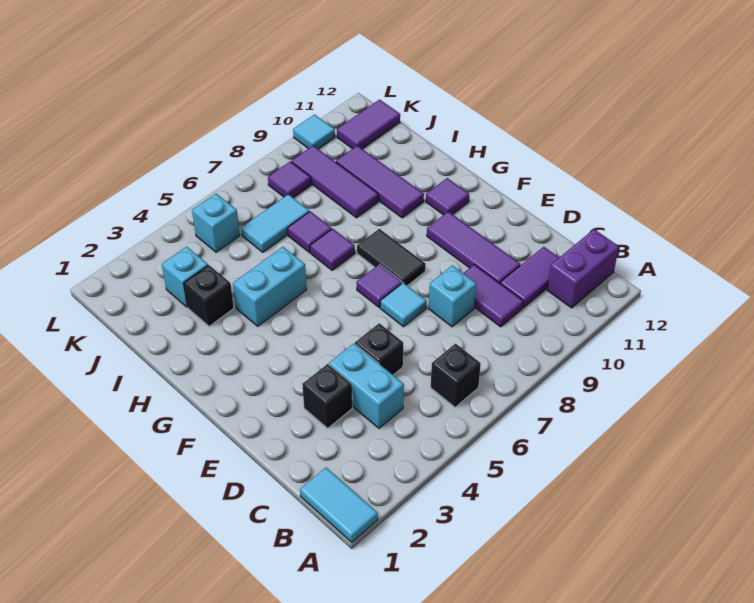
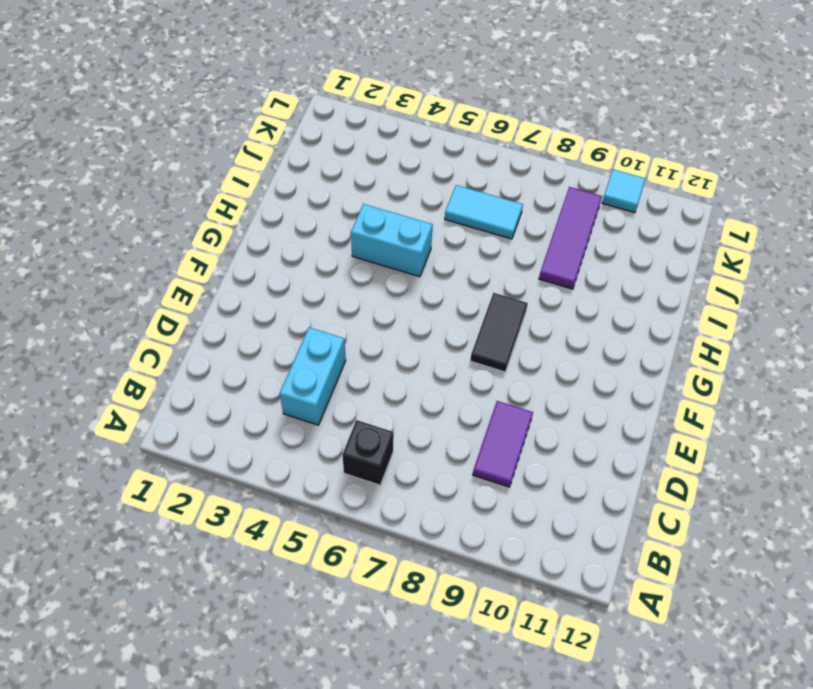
none -> cyan tile A1:B1 level 1
none -> purple brick B11:B12 level 1
none -> purple tile C10:C11 level 1

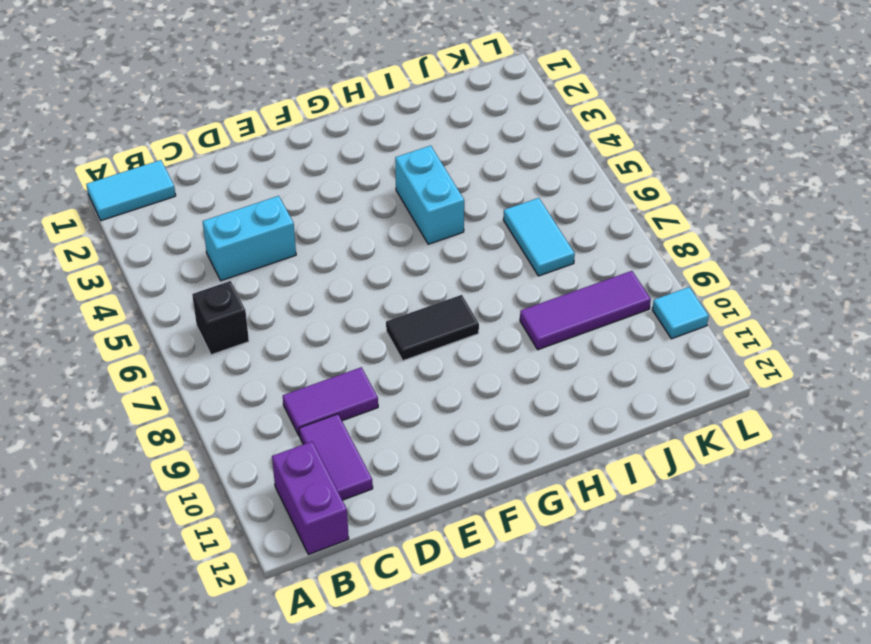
none -> black brick D3 level 1
none -> black brick D5 level 1
none -> cyan brick D8 level 1

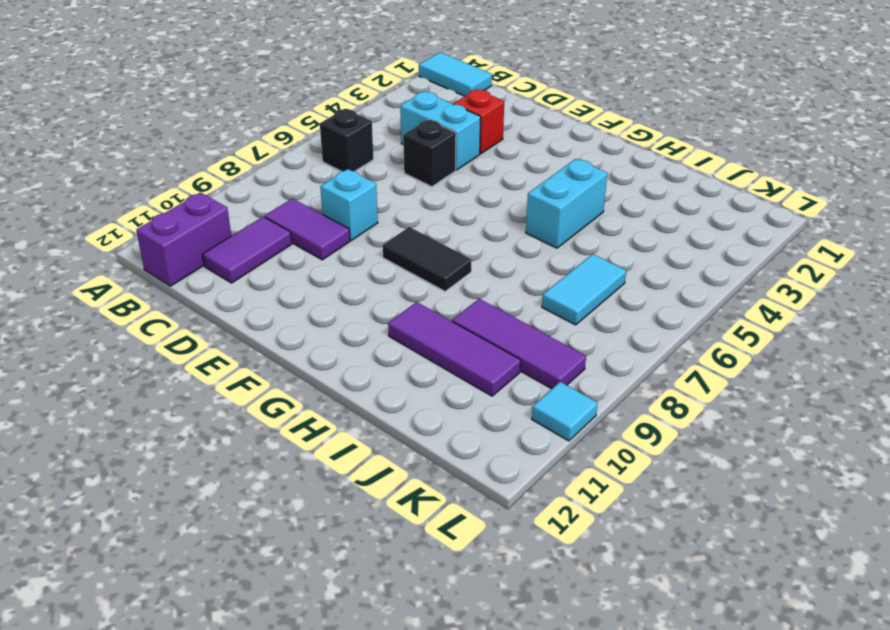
red brick D3 level 1 -> black brick D3 level 1
none -> purple tile D10:F10 level 1
none -> cyan tile E7 level 1
none -> purple tile F7 level 1

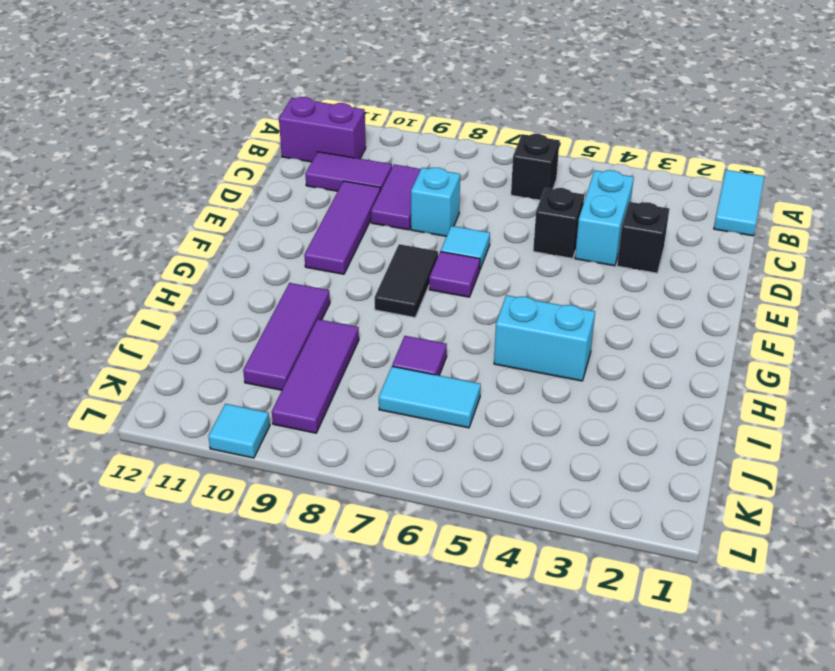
none -> purple tile G11 level 1
none -> purple tile H7 level 1
none -> black brick I3 level 1

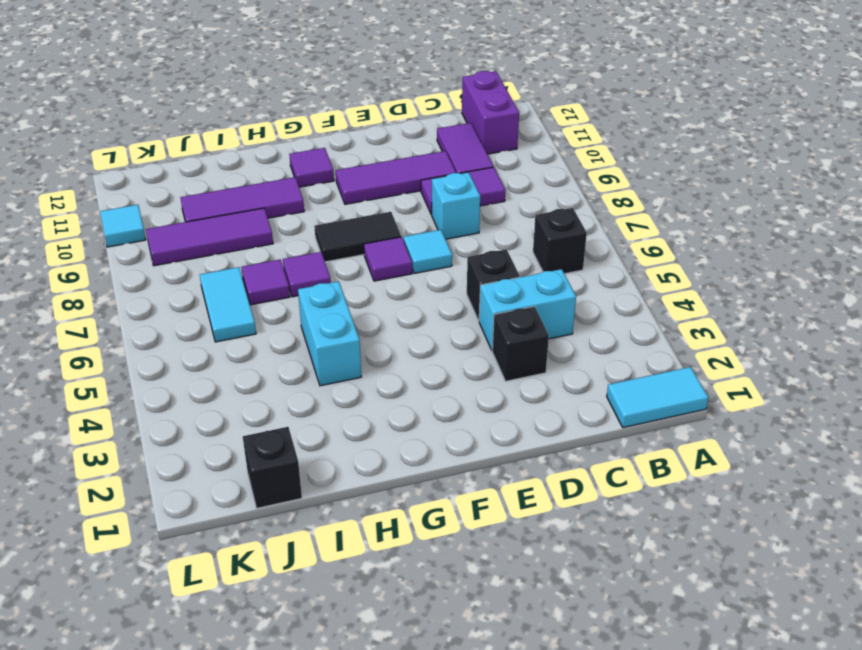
black brick J1 level 1 -> black brick I3 level 1
none -> cyan brick J3 level 1
none -> cyan brick K5 level 1
none -> purple tile K8 level 1

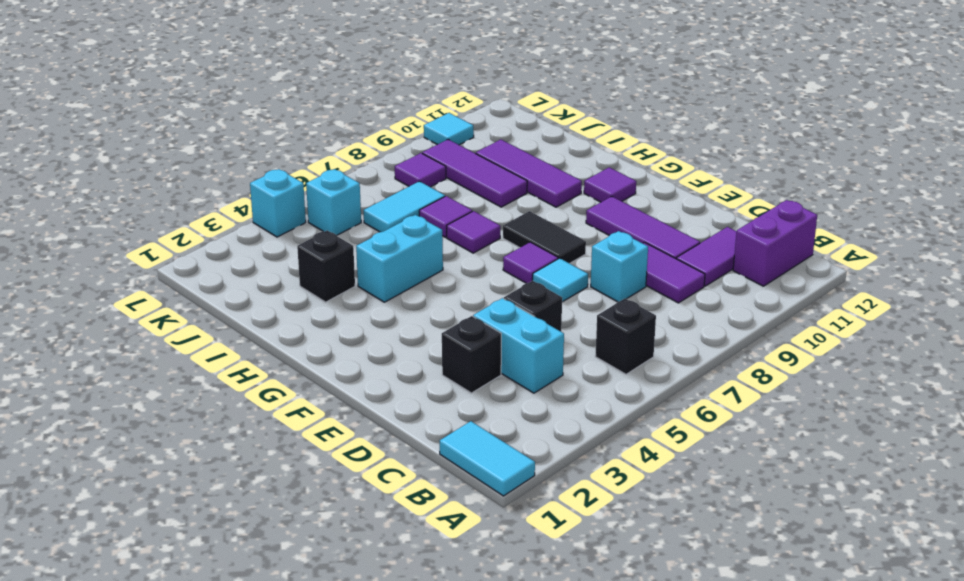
cyan brick L4 level 1 -> cyan brick J3 level 1
none -> purple tile K11:K12 level 1

